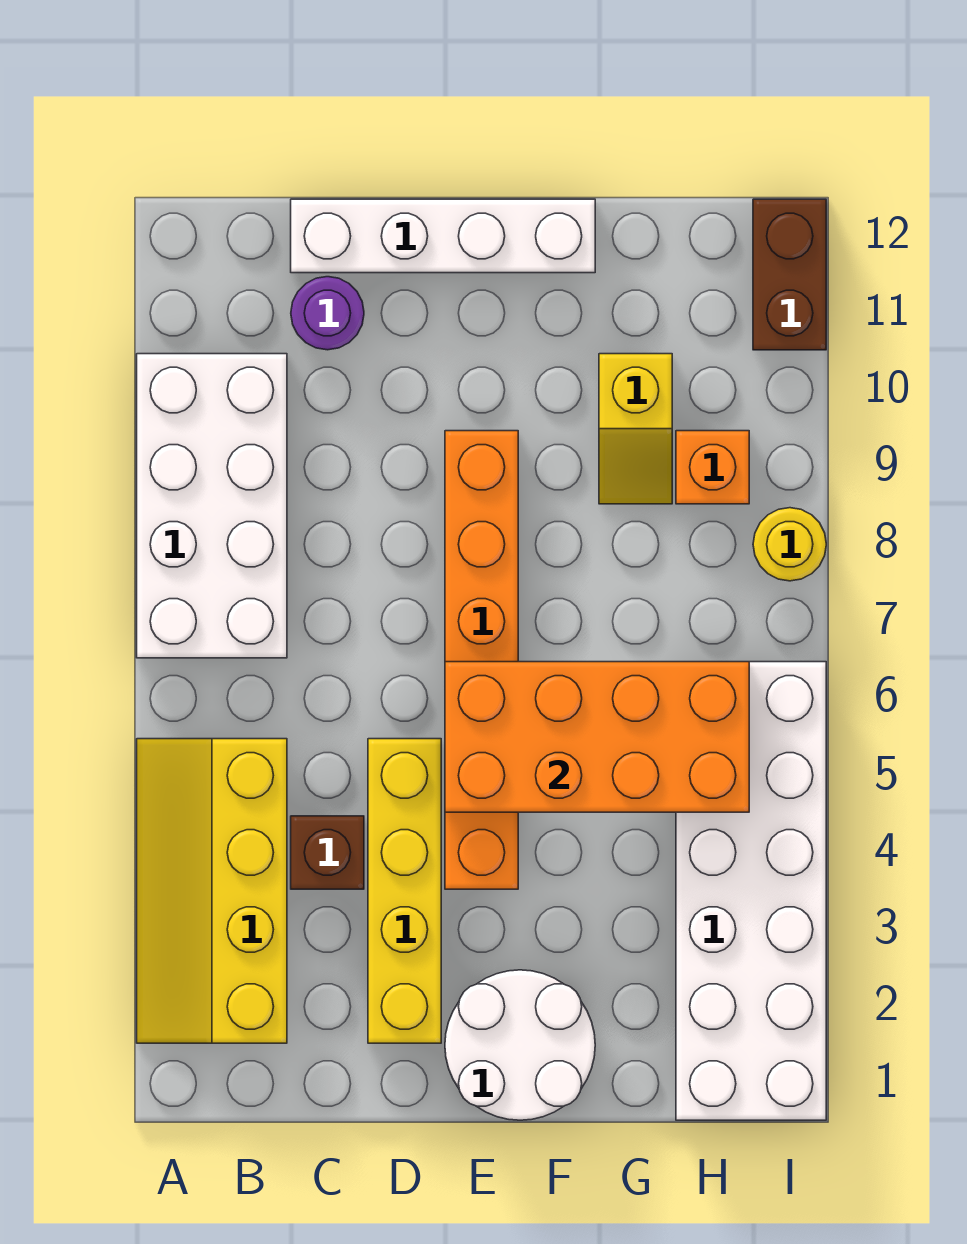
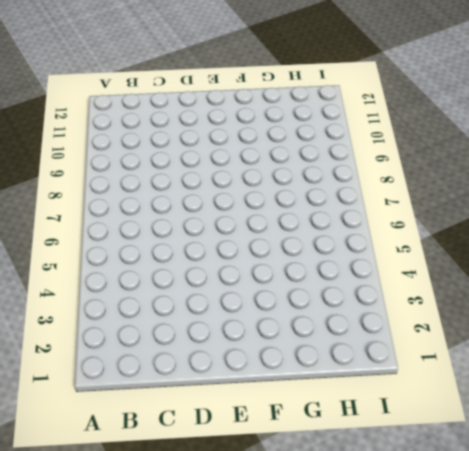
none -> yellow slope A2:B5 level 1 top B
none -> white brick A7:B10 level 1
none -> brown brick C4 level 1

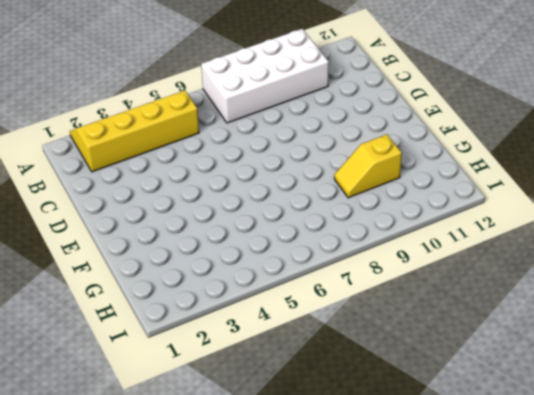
none -> brown brick C4 level 1
none -> purple round brick C11 level 1
none -> white brick C12:F12 level 1

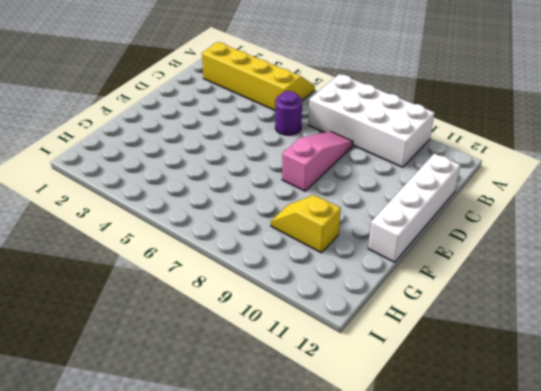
purple round brick C6 level 1 -> purple round brick C11 level 1
pink slope C8:E8 level 1 top E -> orange brick E4:E9 level 1
none -> brown brick C4 level 1
none -> yellow brick D2:D5 level 1
none -> white round brick E1:F2 level 1

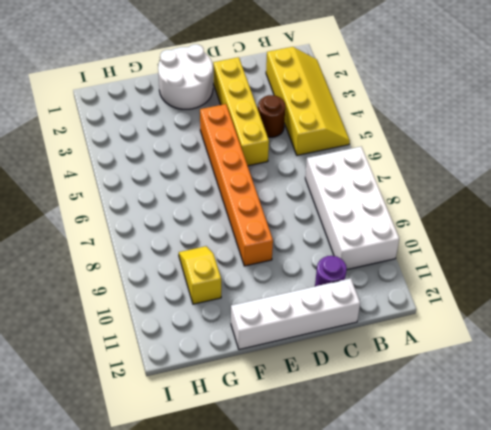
brown round brick C4 level 1 -> brown brick C4 level 1
none -> white brick H1:I6 level 1
none -> orange brick H9 level 1
none -> yellow round brick I8 level 1

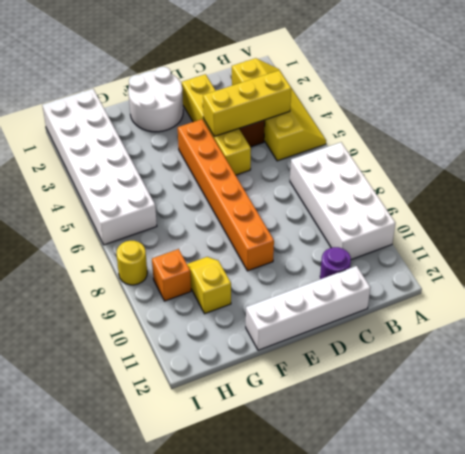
yellow brick B4:D4 level 2 -> none
none -> brown brick I11:I12 level 1
none -> orange brick E5:H6 level 2

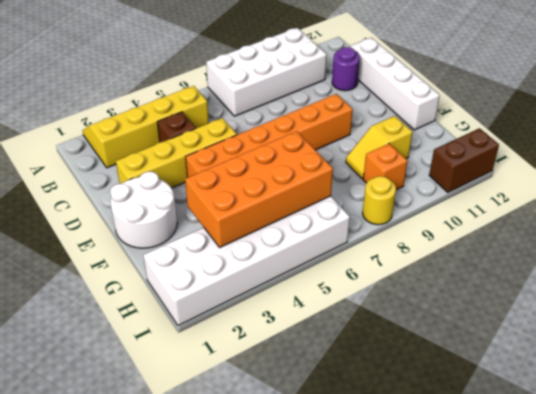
orange brick G3:H6 level 2 -> orange brick E5:H6 level 2

